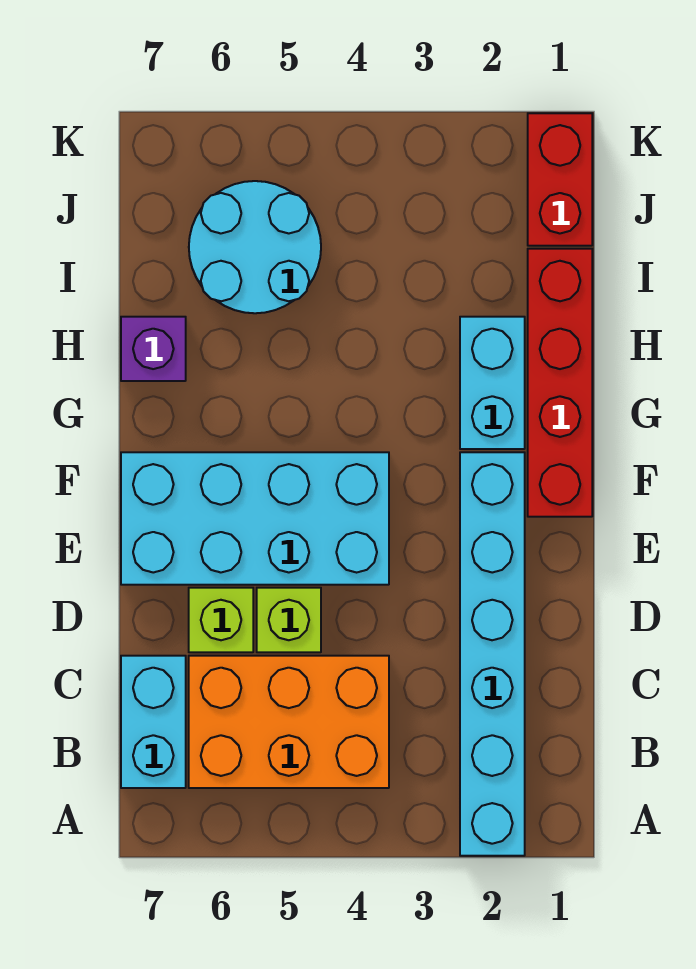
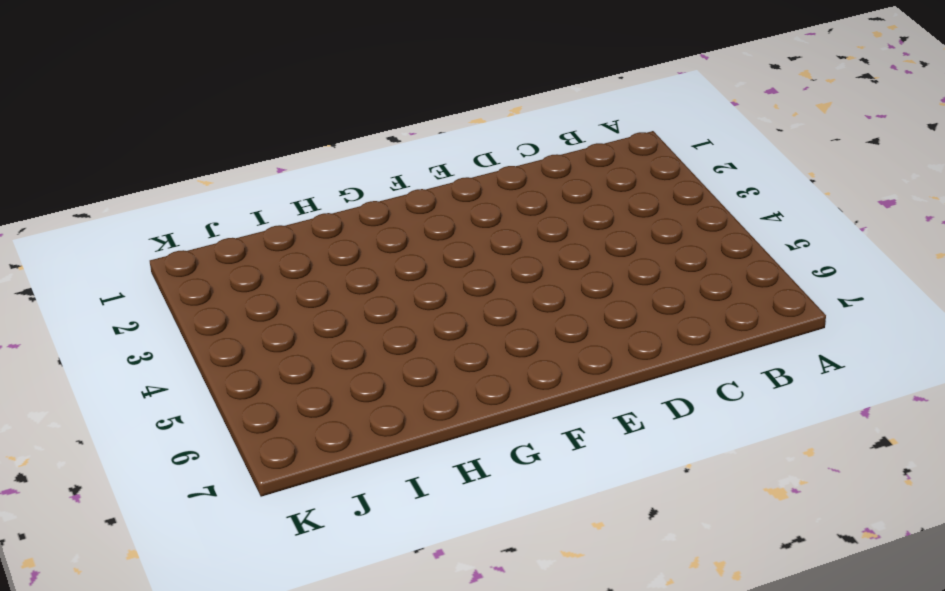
none -> cyan brick A2:F2 level 1
none -> orange brick B4:C6 level 1

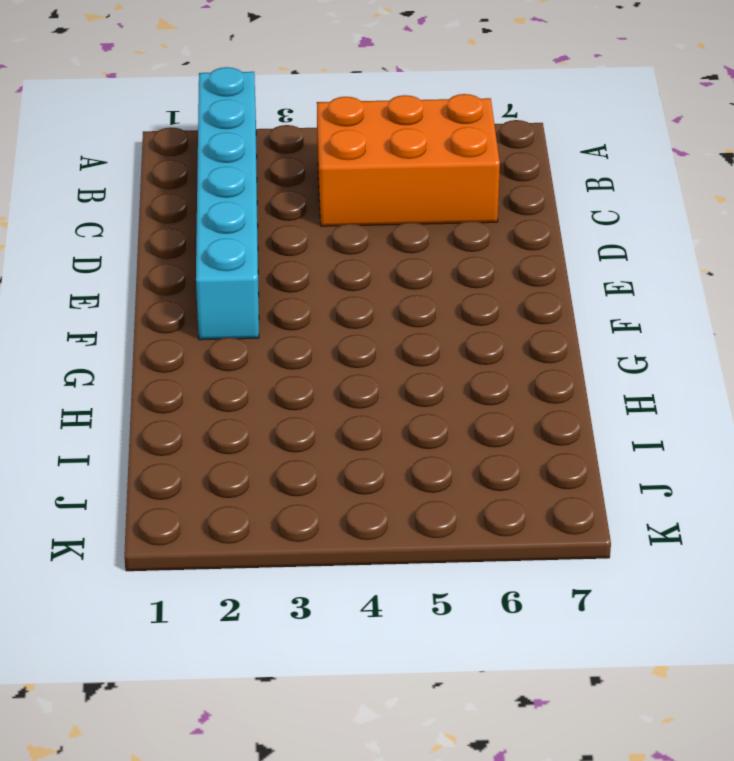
none -> cyan brick B7:C7 level 1
none -> lime brick D5 level 1

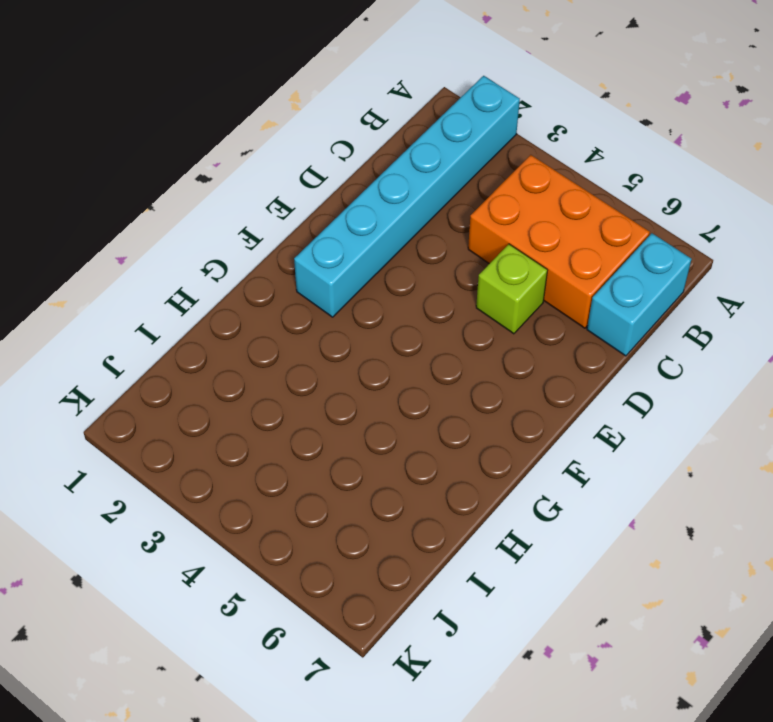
none -> lime brick D6 level 1
none -> cyan brick E4:F7 level 1

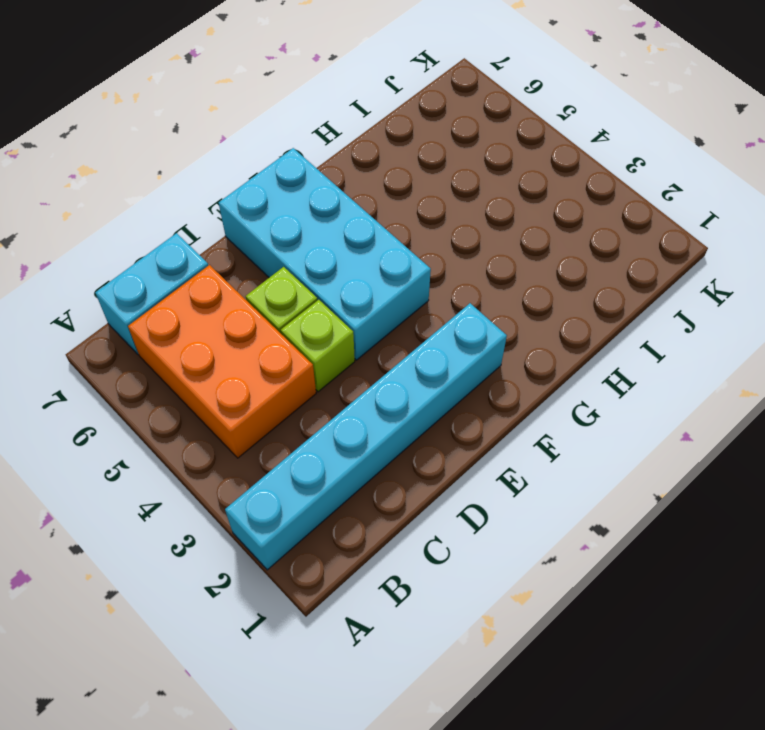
lime brick D4 level 1 -> lime brick D6 level 1
none -> red brick F1:I1 level 1
none -> cyan brick G2:H2 level 1

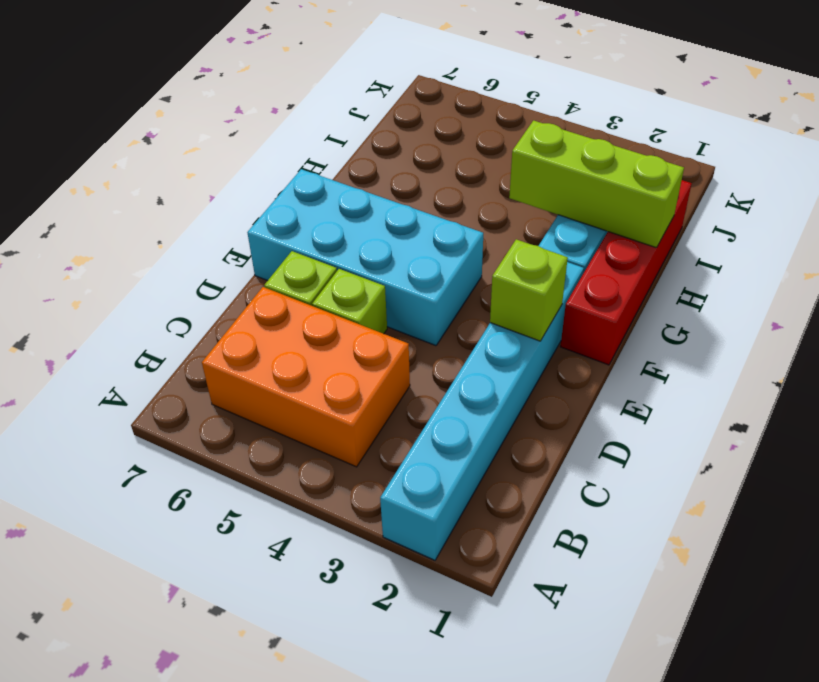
lime brick E2 level 2 -> none
lime brick H1:H3 level 2 -> none
none -> cyan brick B7:C7 level 1
none -> purple brick H7 level 1

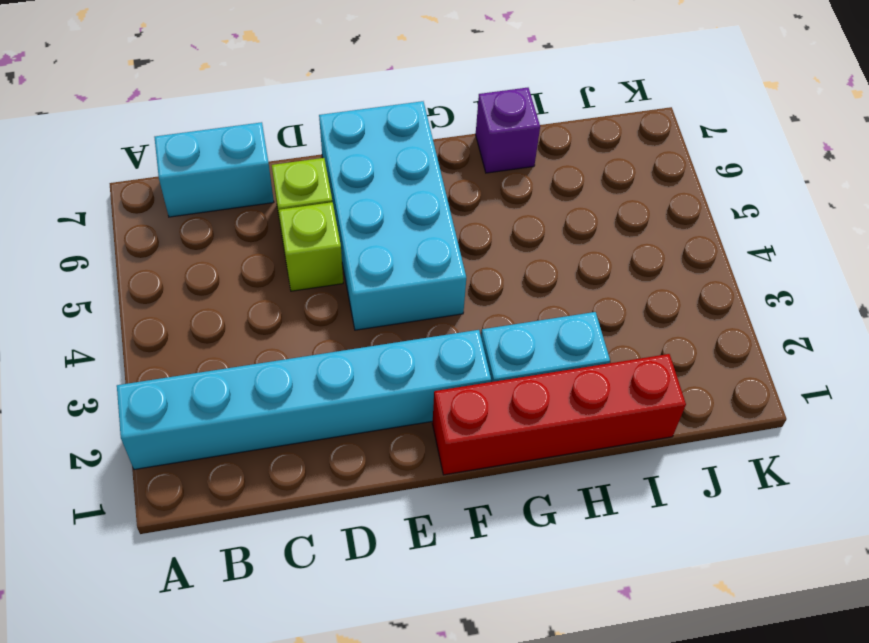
none -> orange brick B4:C6 level 1
none -> cyan round brick I5:J6 level 1

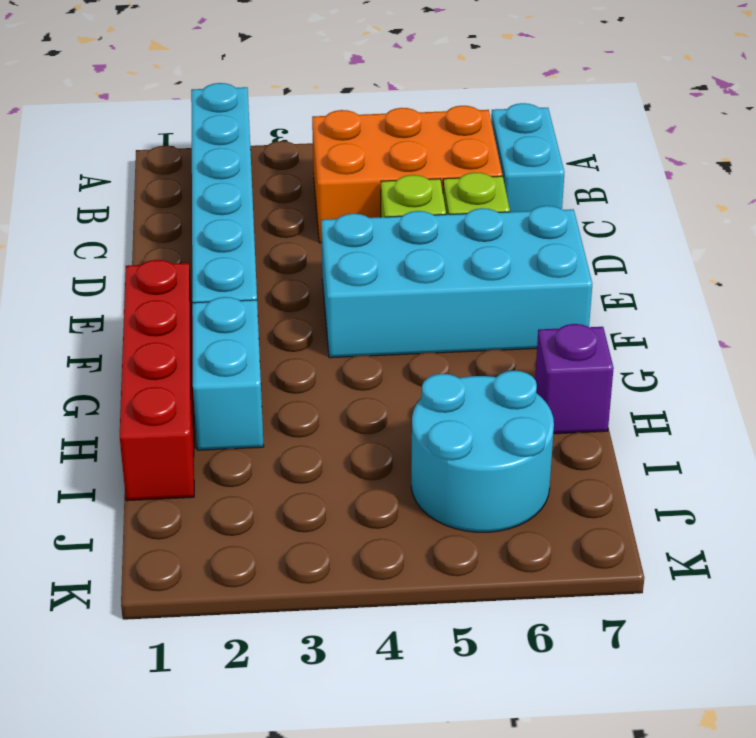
none -> red brick J1:K1 level 1

